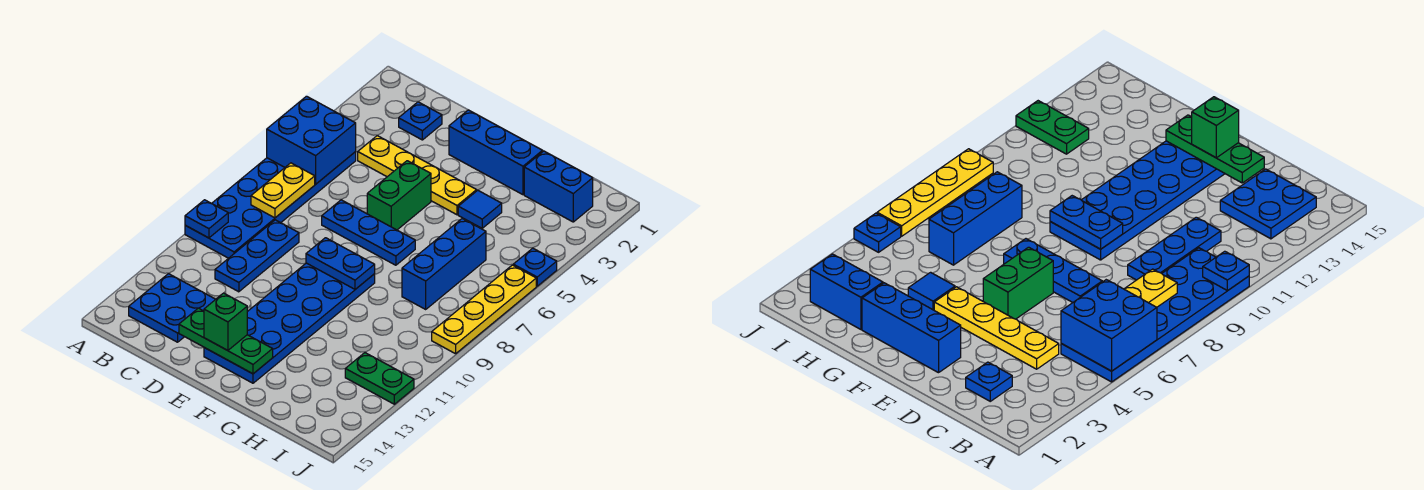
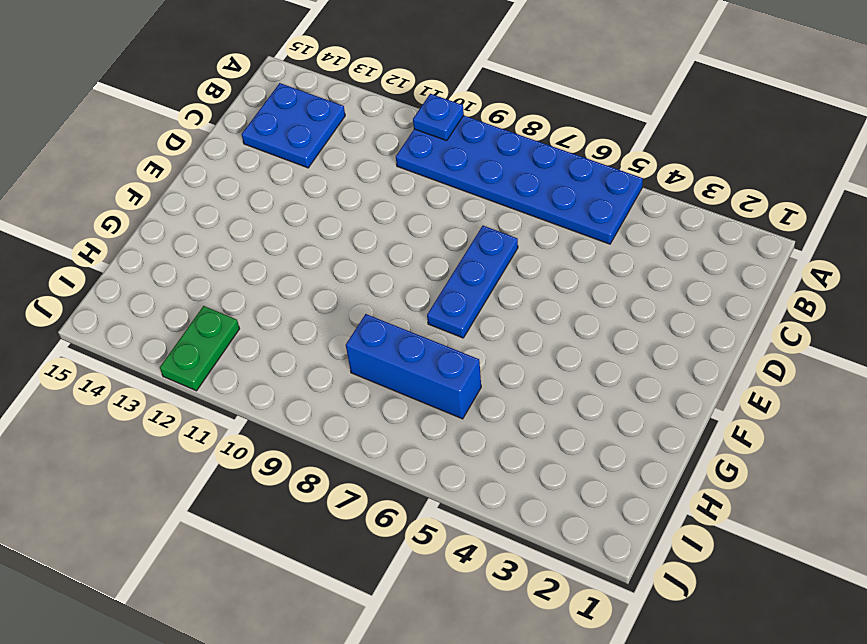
none -> blue plate C2 level 1
none -> yellow plate C4:F4 level 1
none -> blue plate C9:C11 level 1

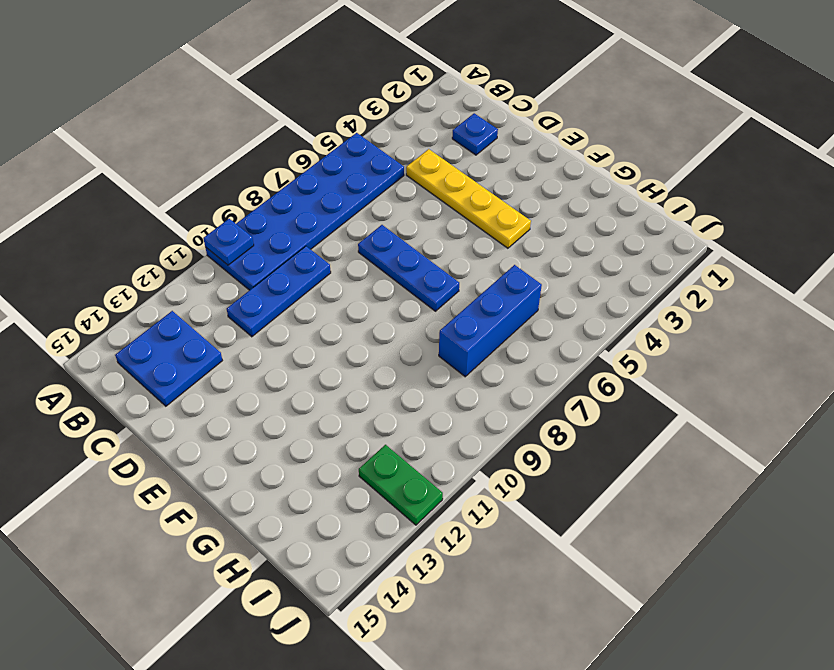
none -> blue brick E2:G2 level 1
none -> green brick E5:E6 level 1
none -> blue plate E9:F14 level 1

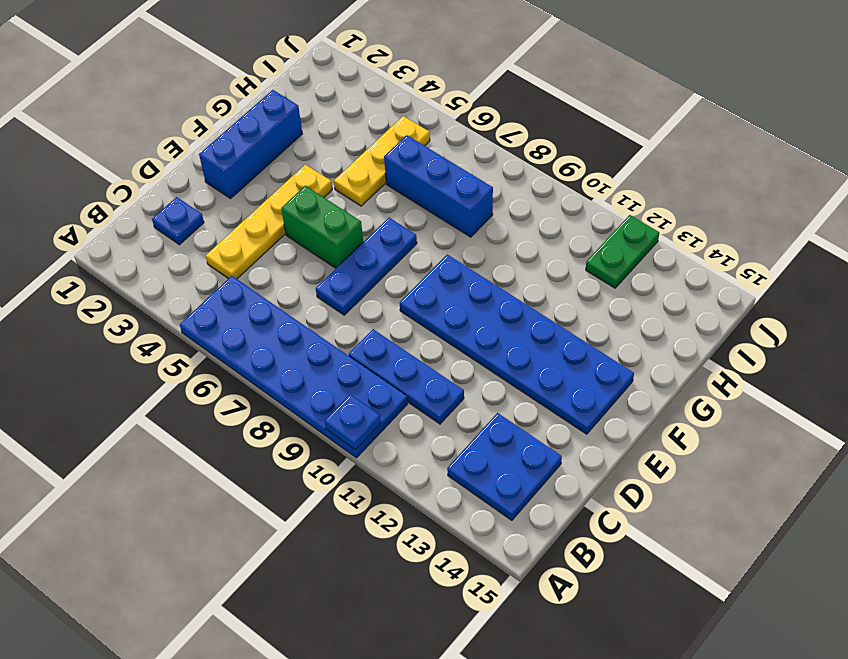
yellow plate G5:I5 level 1 -> none
none -> blue tile G4 level 1
none -> blue brick H2:I2 level 1
none -> blue plate J5 level 1

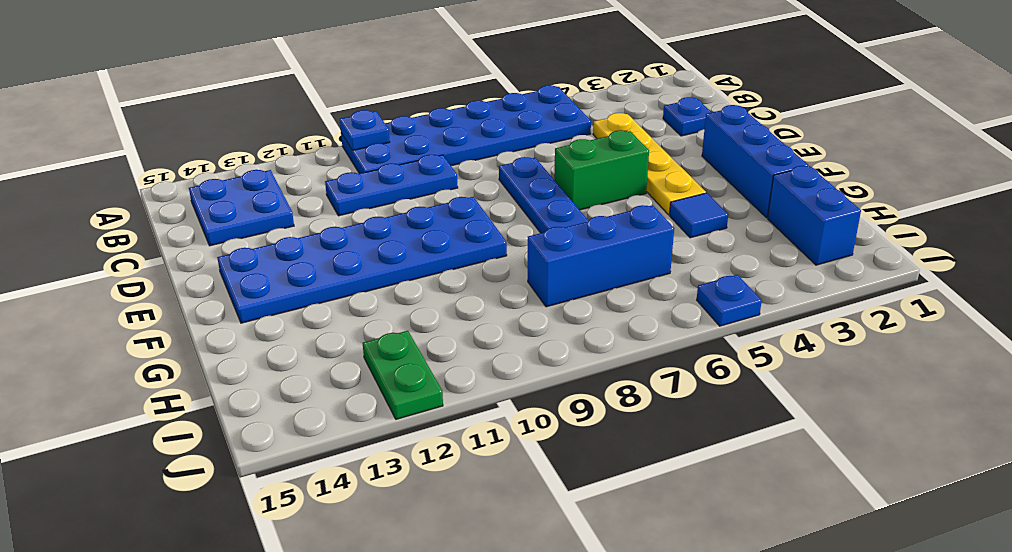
none -> yellow plate J6:J9 level 1
none -> blue brick A5:B6 level 2
none -> yellow plate B7:B8 level 2

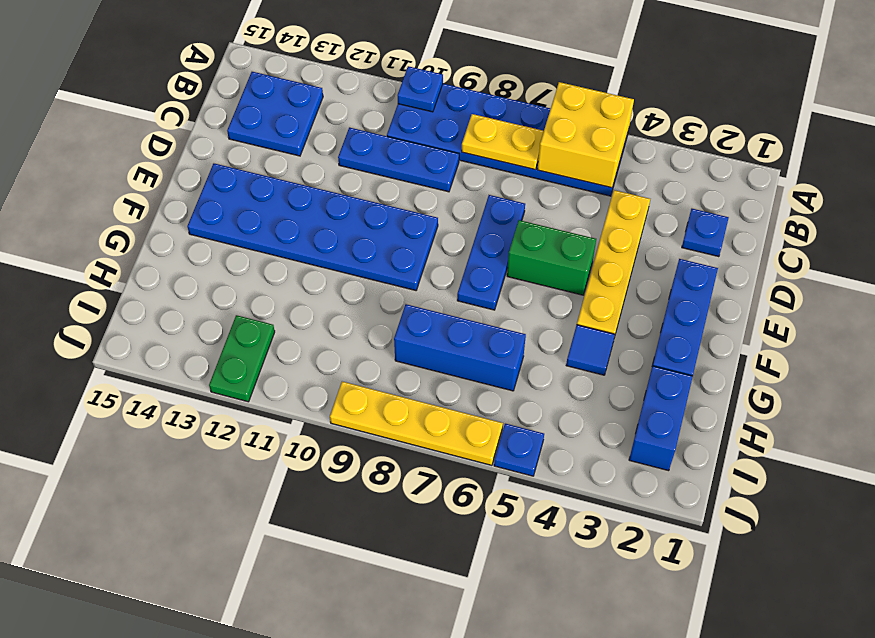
yellow brick A5:B6 level 2 -> blue brick A5:B6 level 2
none -> green plate D14:F14 level 2
none -> blue plate E9:F9 level 2
none -> green brick E14 level 3

